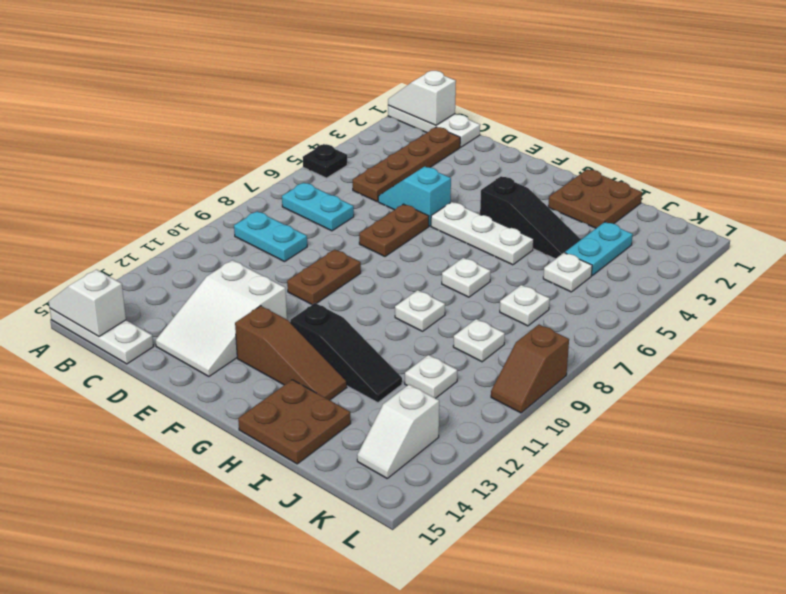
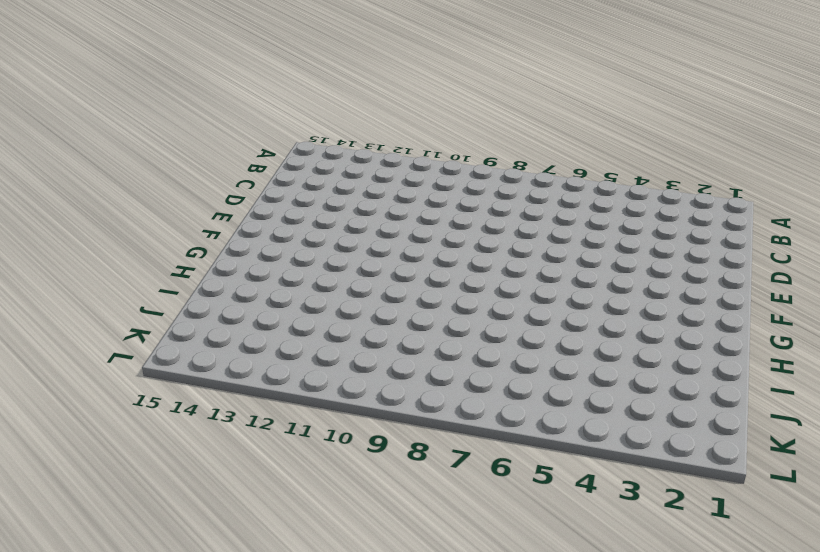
none -> white plate A1:C1 level 1
none -> black plate A5 level 1
none -> white plate A15:C15 level 1

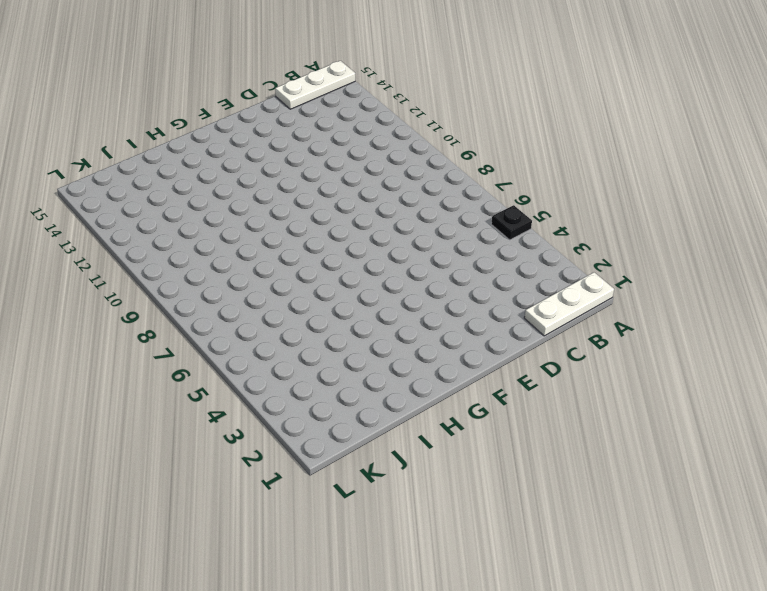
none -> cyan plate B7:C7 level 1
none -> cyan plate B9:C9 level 1
none -> brown plate C2:C5 level 1

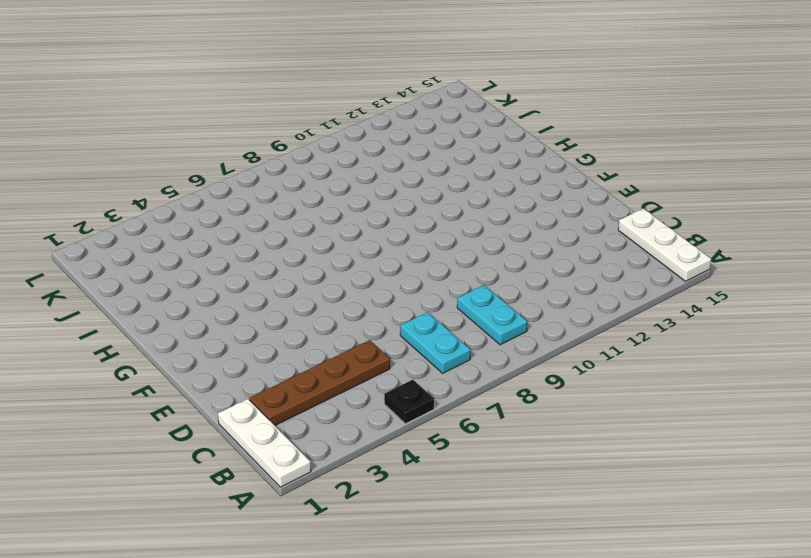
none -> cyan slope D5:E5 level 1 top E
none -> white slope D12:E14 level 1 top 12
none -> brown plate E6:E7 level 1

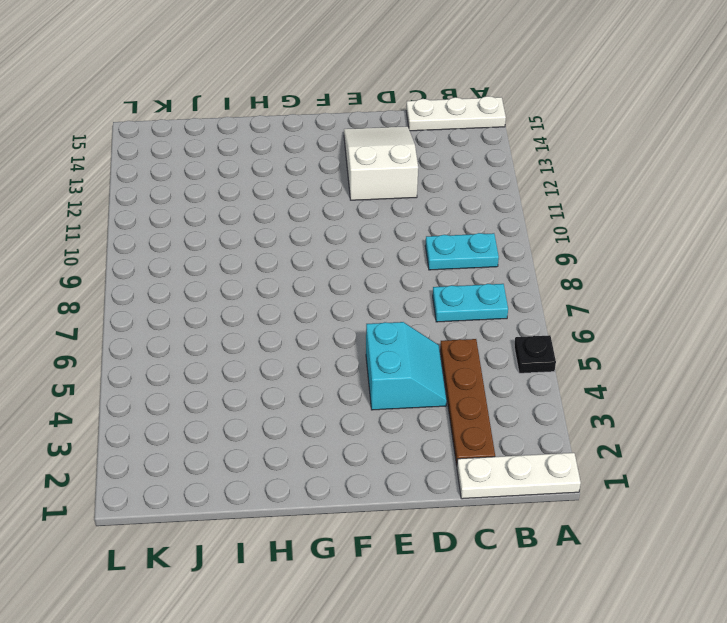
cyan slope D4:E5 level 1 top E -> cyan slope D5:E5 level 1 top E
none -> brown plate E6:E7 level 1
none -> brown plate E9:E10 level 1
none -> white plate F5:H5 level 1

